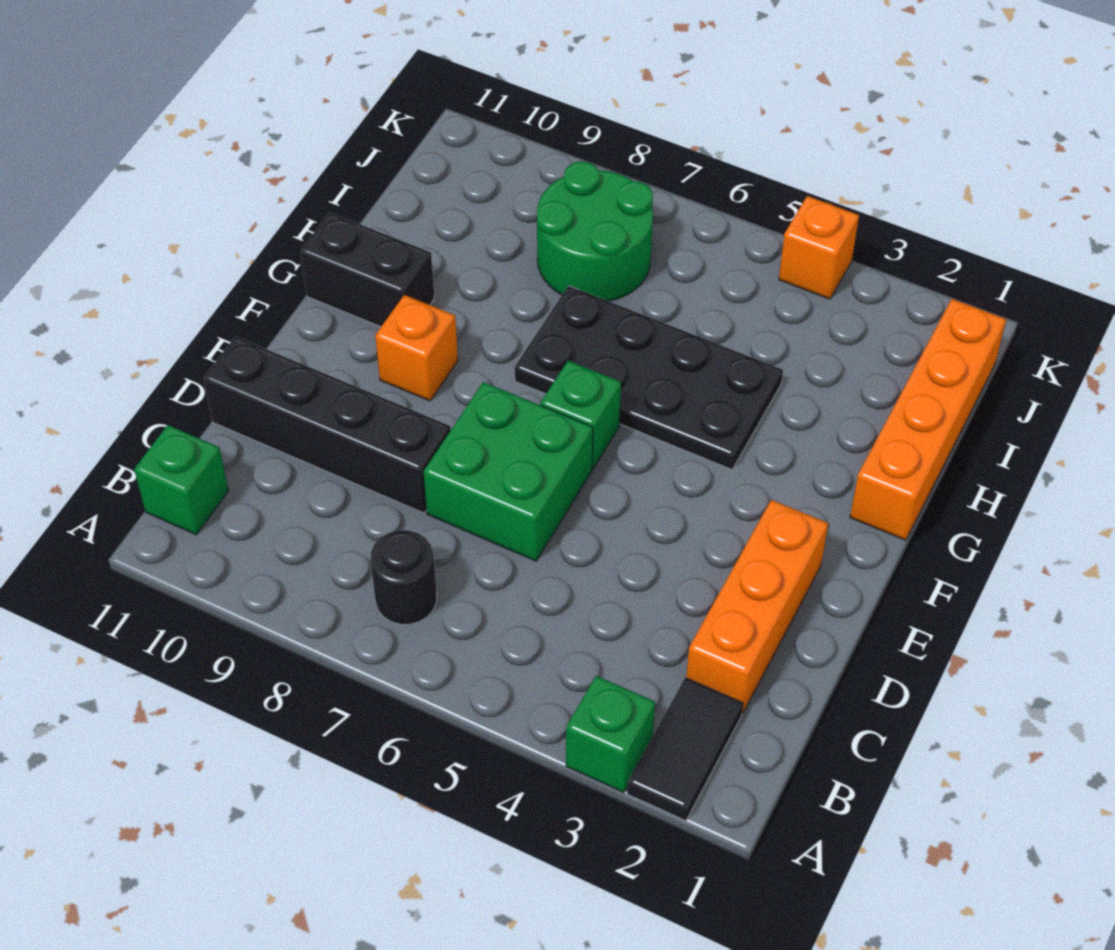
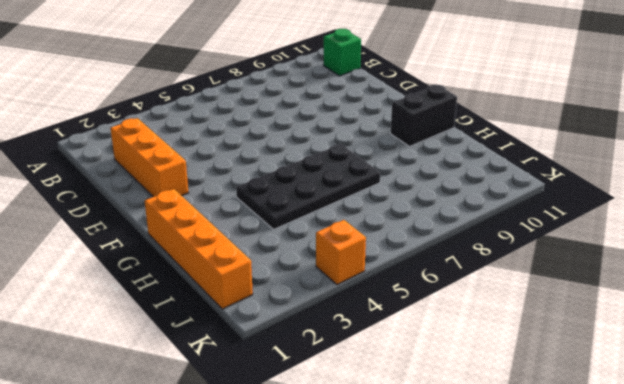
none -> black tile A2:B2 level 1
none -> green brick A3 level 1
none -> black round brick B7 level 1

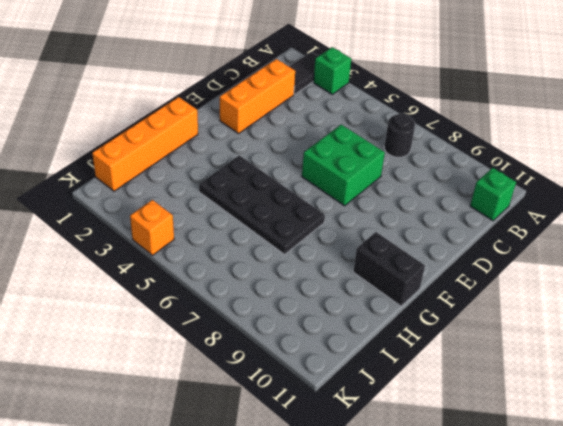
none -> black brick D8:D11 level 1
none -> green brick F6 level 1
none -> orange brick F9 level 1

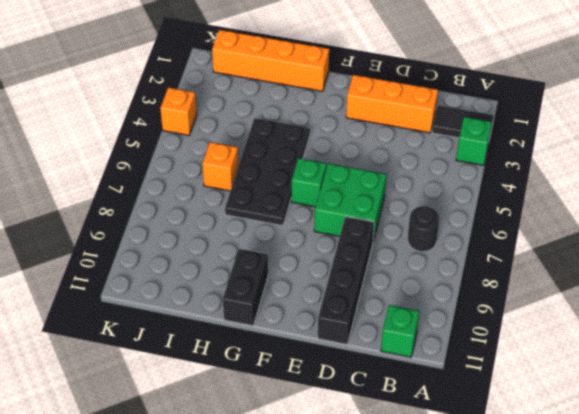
orange brick I6 level 1 -> orange brick F9 level 1
none -> green round brick I7:J8 level 1

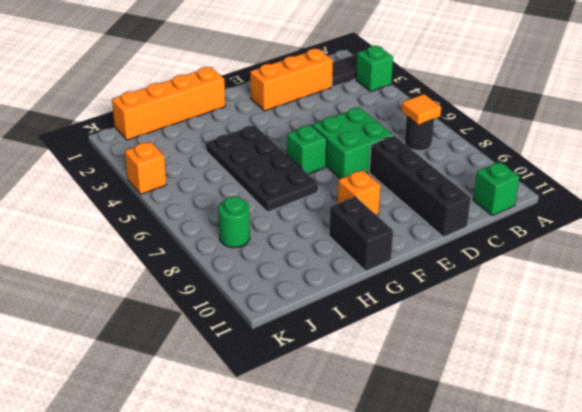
orange tile B7 level 2 -> none
green round brick J8 level 1 -> green round brick I7:J8 level 1

